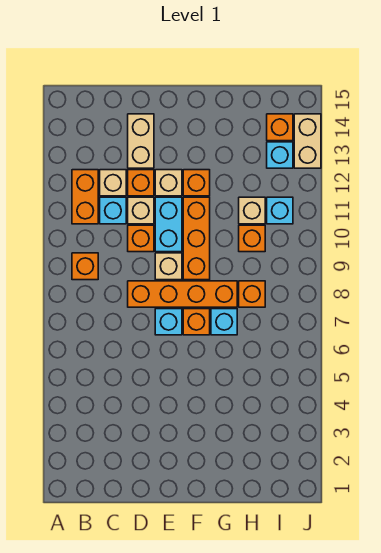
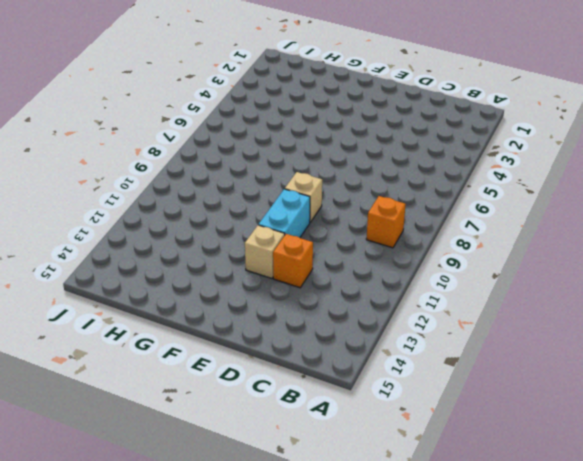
none -> orange brick B11:B12 level 1
none -> cyan brick C11 level 1
none -> tan brick C12 level 1

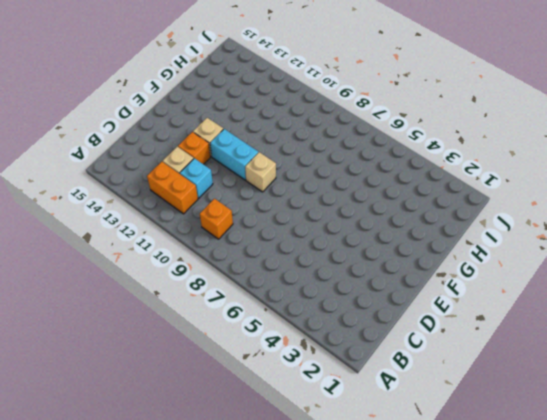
none -> orange brick D8:G8 level 1
none -> orange brick D10 level 1
none -> tan brick D11 level 1

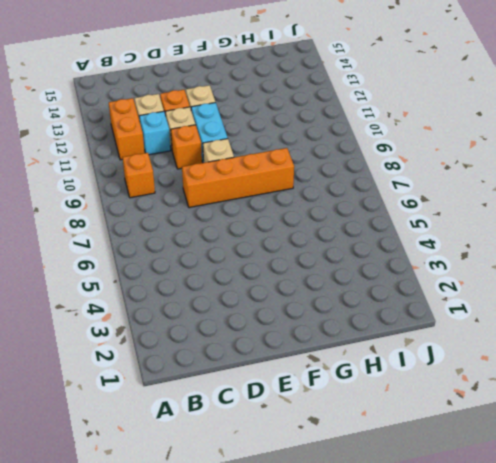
none -> tan brick D13:D14 level 1
none -> cyan brick E7 level 1
none -> orange brick F7 level 1

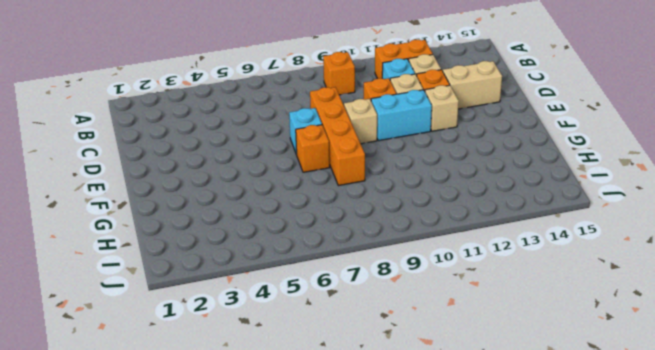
none -> orange brick F9:F11 level 1
none -> orange brick F12 level 1
none -> cyan brick G7 level 1

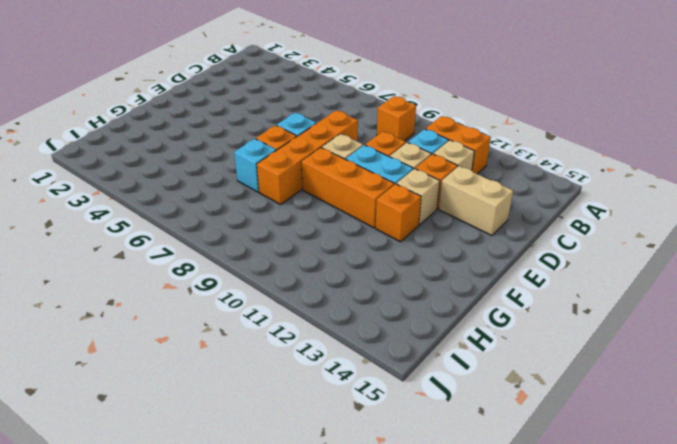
none -> orange brick H8 level 1
none -> orange brick H10 level 1
none -> tan brick H11 level 1

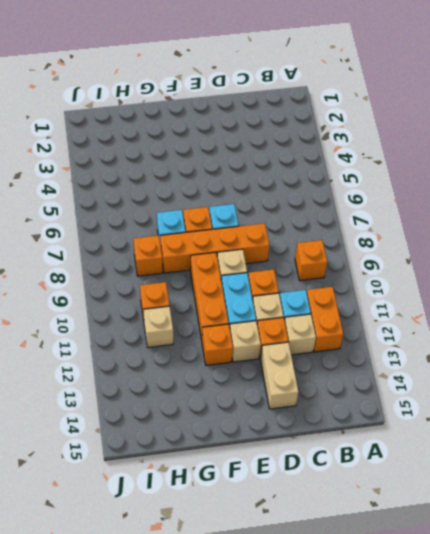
none -> cyan brick I11 level 1
none -> cyan brick I13 level 1
none -> orange brick I14 level 1

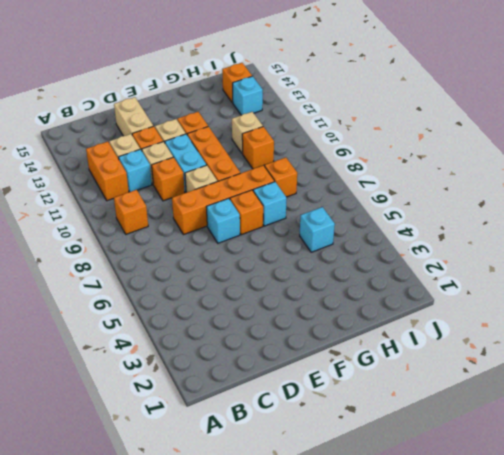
cyan brick H5 level 1 -> cyan brick I11 level 1
none -> tan brick J13:J14 level 1

